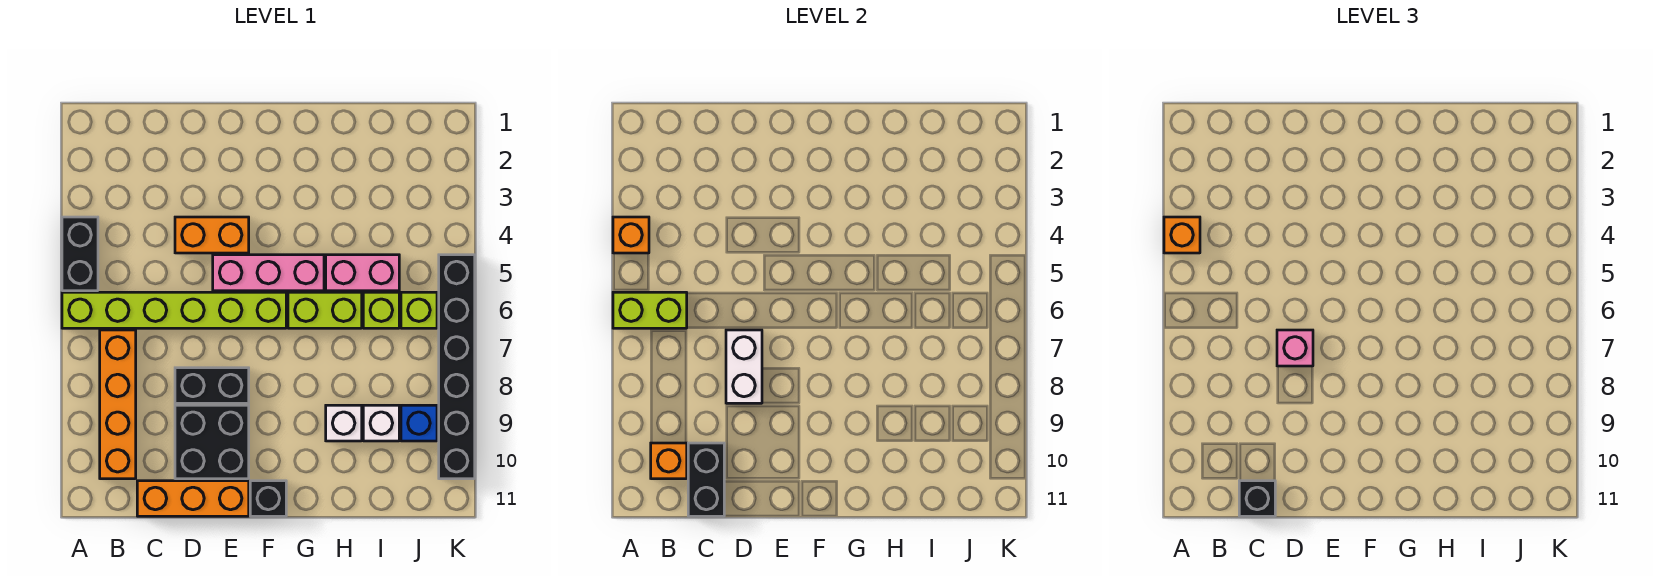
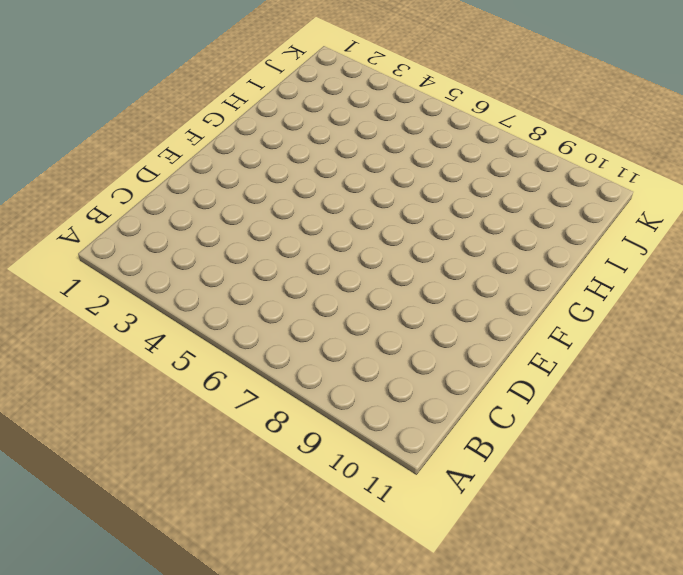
none -> black brick A4:A5 level 1
none -> lime brick A6:F6 level 1
none -> orange brick B7:B10 level 1

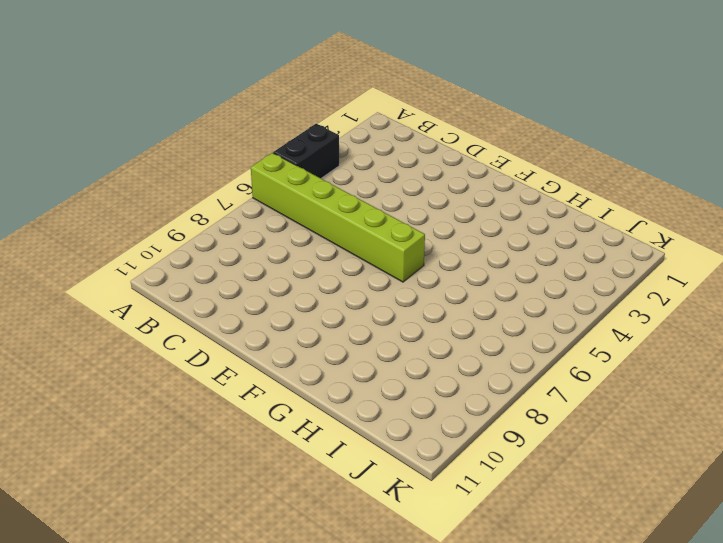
none -> orange brick B7:B10 level 1
none -> orange brick C11:E11 level 1
none -> orange brick D4:E4 level 1

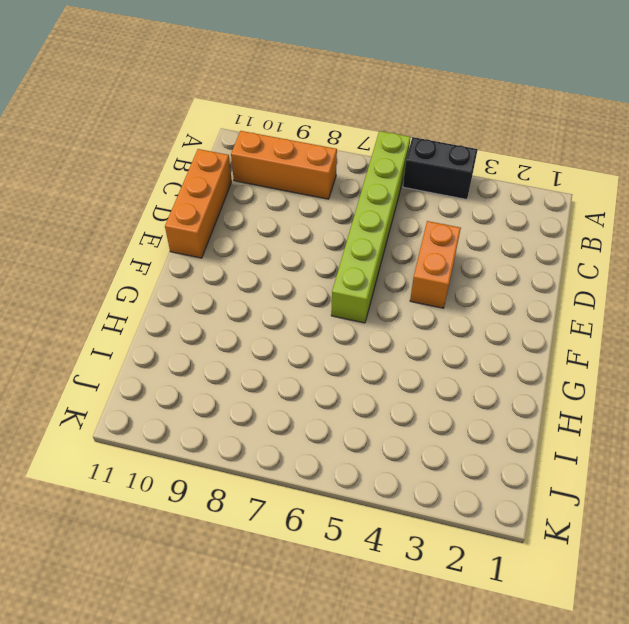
orange brick B8:B10 level 1 -> orange brick B7:B10 level 1
none -> black brick D8:E8 level 1
none -> black brick D9:E10 level 1
none -> pink brick E5:G5 level 1

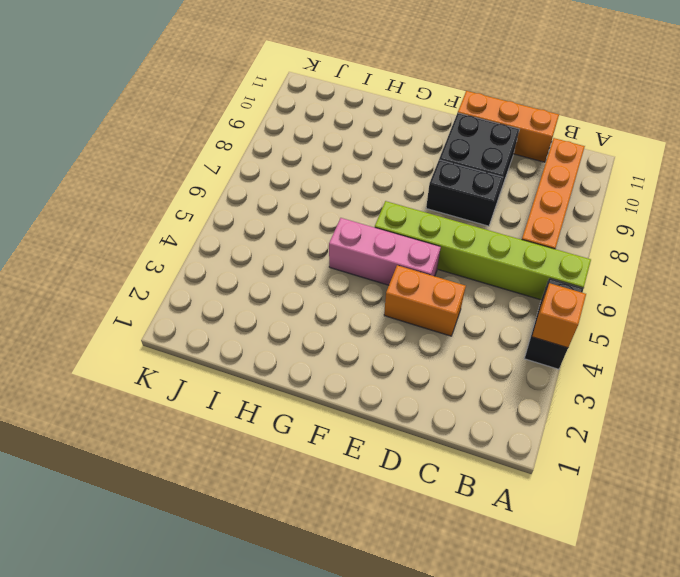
none -> black brick F11 level 1
none -> lime brick G6:H6 level 1
none -> pink brick H5:I5 level 1

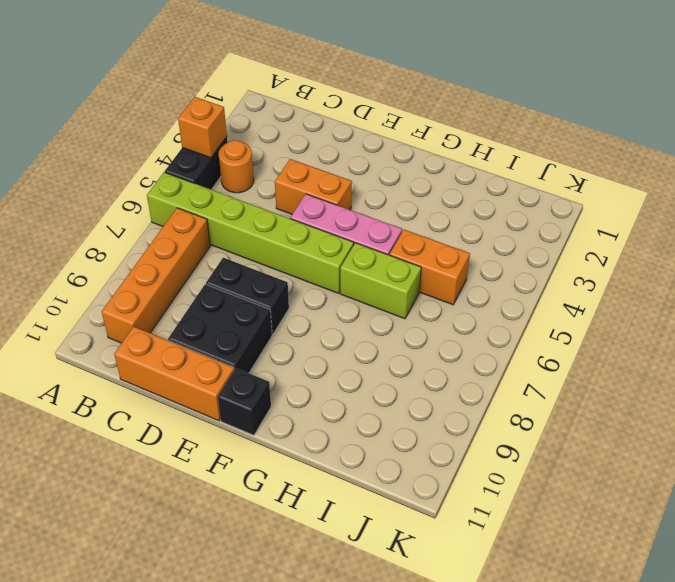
orange round brick B4 level 1 -> none
orange brick H5:I5 level 1 -> pink brick H5:I5 level 1
none -> white brick H9 level 1
none -> lime brick I6 level 1
none -> white brick I9 level 1

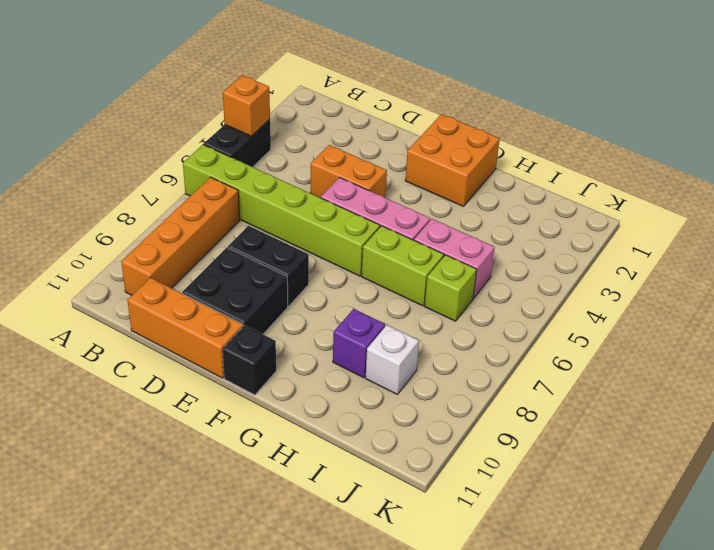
orange brick F1:G2 level 1 -> none
purple brick H9 level 1 -> white brick H9 level 1
none -> lime brick J6 level 1
none -> blue brick J9 level 1
none -> black brick K5:K10 level 1

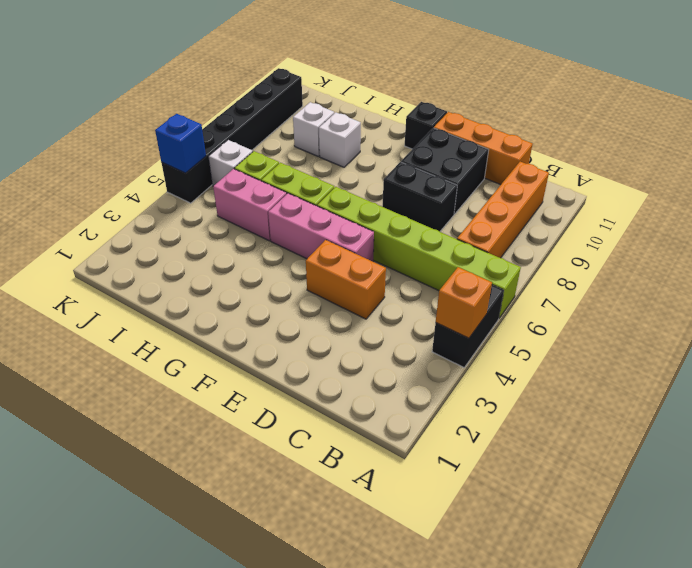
white brick J6 level 1 -> lime brick J6 level 1
blue brick K5 level 2 -> blue brick J9 level 1
none -> lime brick A6:B6 level 2
none -> orange brick B10 level 2
none -> black brick C10:C11 level 2

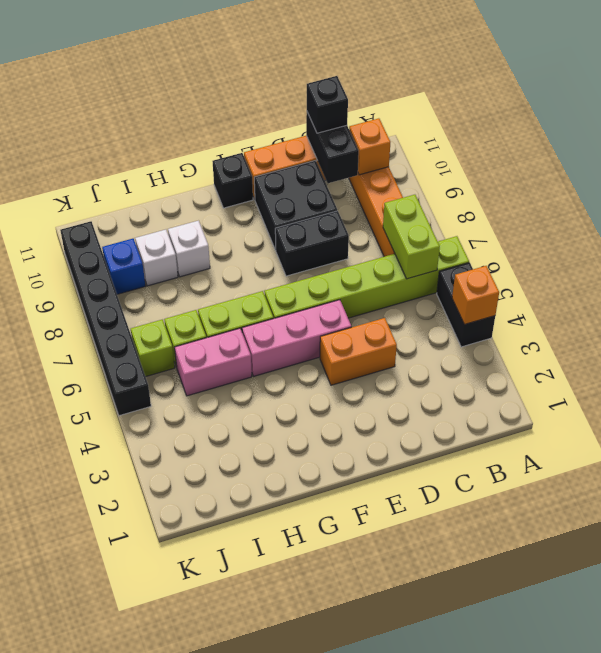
lime brick B6:B7 level 2 -> lime brick A6:B6 level 2
none -> white brick D7:D8 level 2
none -> orange brick A4 level 3
none -> pink brick D7 level 3

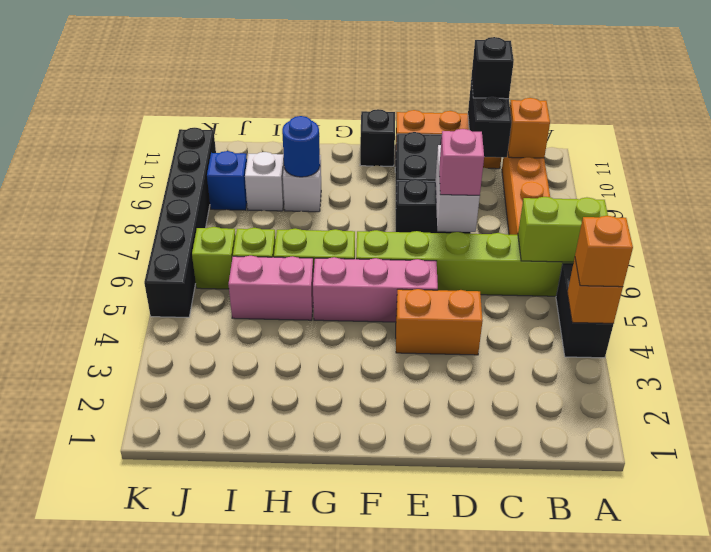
blue round brick H9 level 2 -> none

